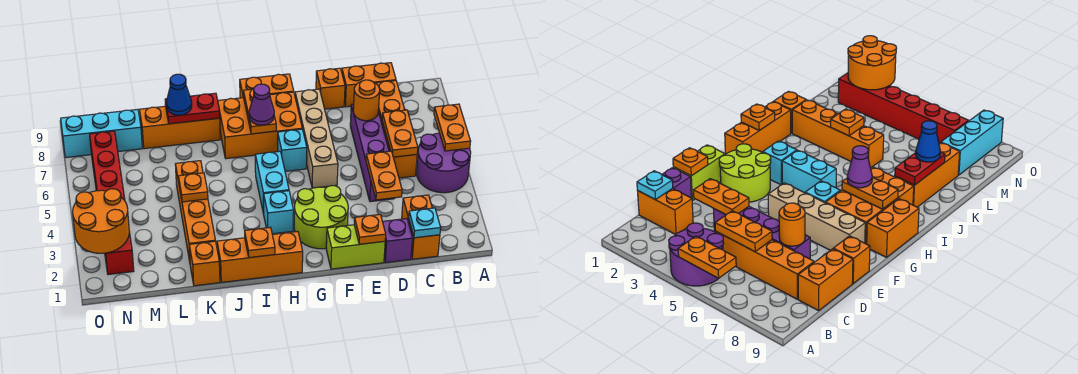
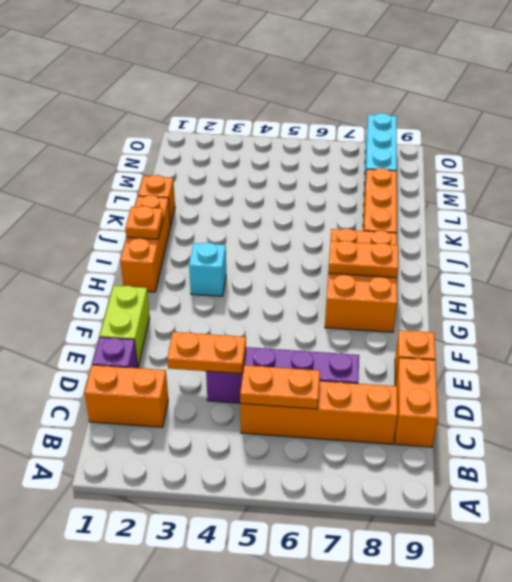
none -> purple round brick A4:B5 level 1
none -> lime round brick F2:G3 level 1
none -> tan brick F5:F8 level 1
none -> cyan brick G6 level 1

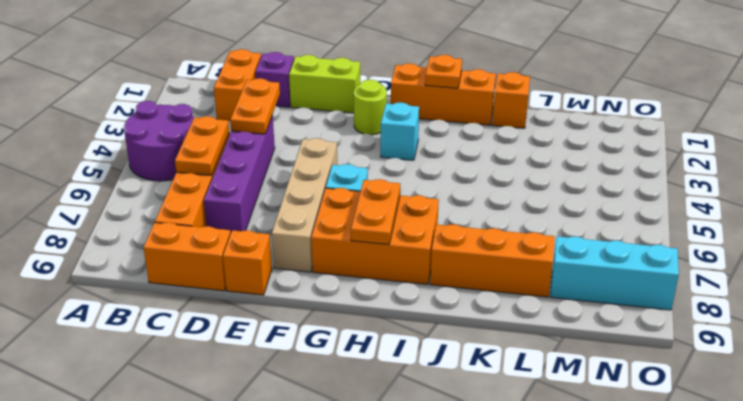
lime round brick G2 level 1 -> lime round brick F2:G3 level 1
none -> orange brick G9:H9 level 1
none -> cyan brick H4:H5 level 1
none -> orange brick K2:K5 level 1
none -> red brick N2:N7 level 1

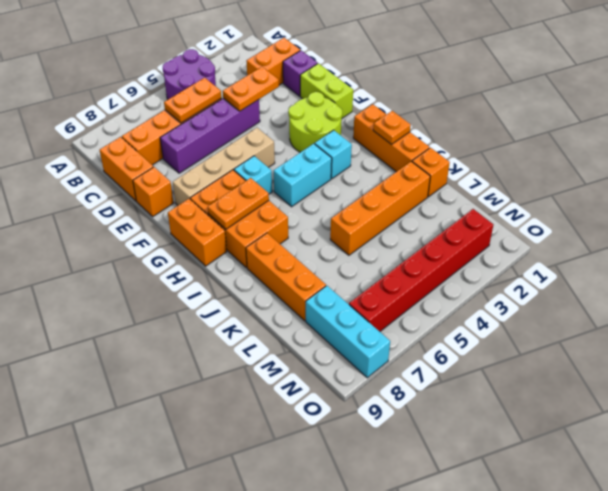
none -> orange plate A5:A6 level 2
none -> cyan plate C1 level 2
none -> orange round brick D7 level 2
none -> orange plate E1 level 2

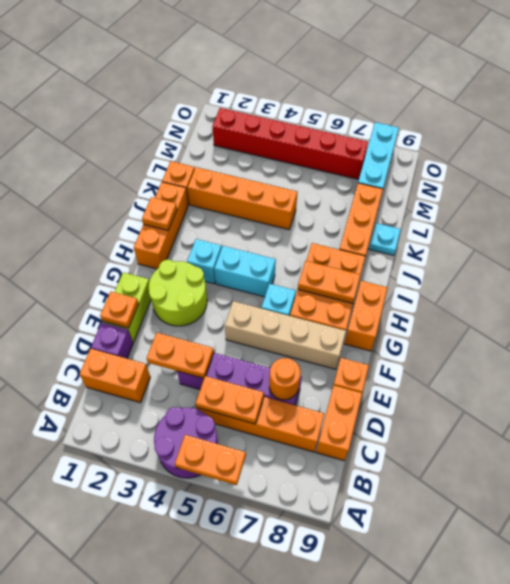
cyan plate K9 level 1 -> cyan plate C1 level 2
none -> red plate J8:K8 level 2
none -> orange plate K4 level 2
none -> orange round brick N2:O3 level 2
none -> purple cone H7 level 3

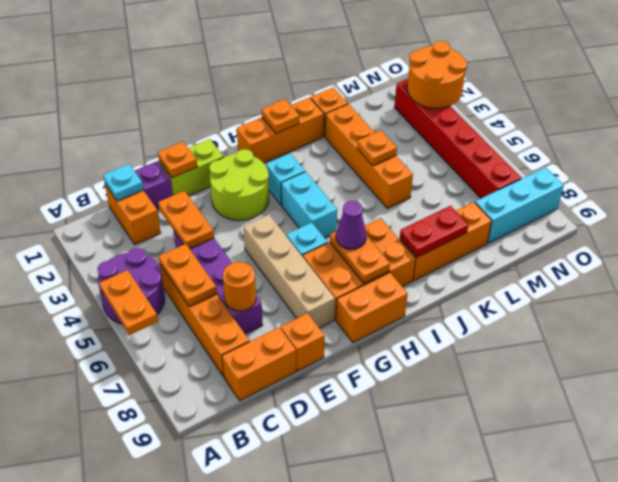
none -> blue cone K8 level 3

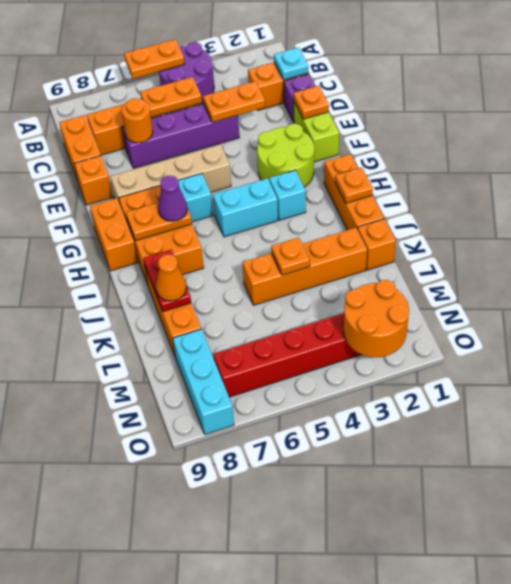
orange cone K8 level 3 -> blue cone K8 level 3

